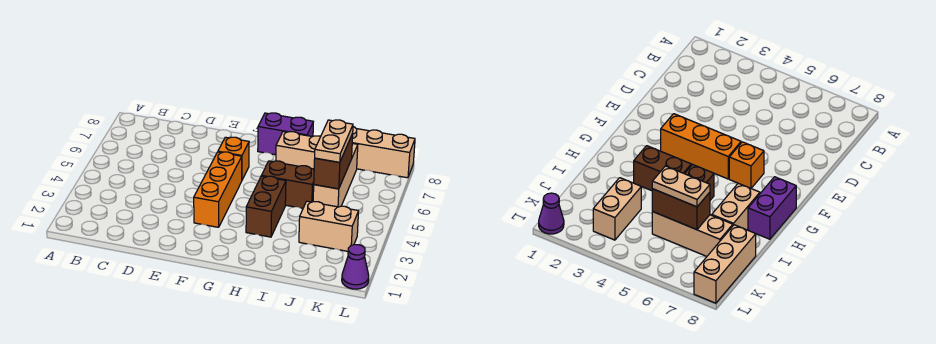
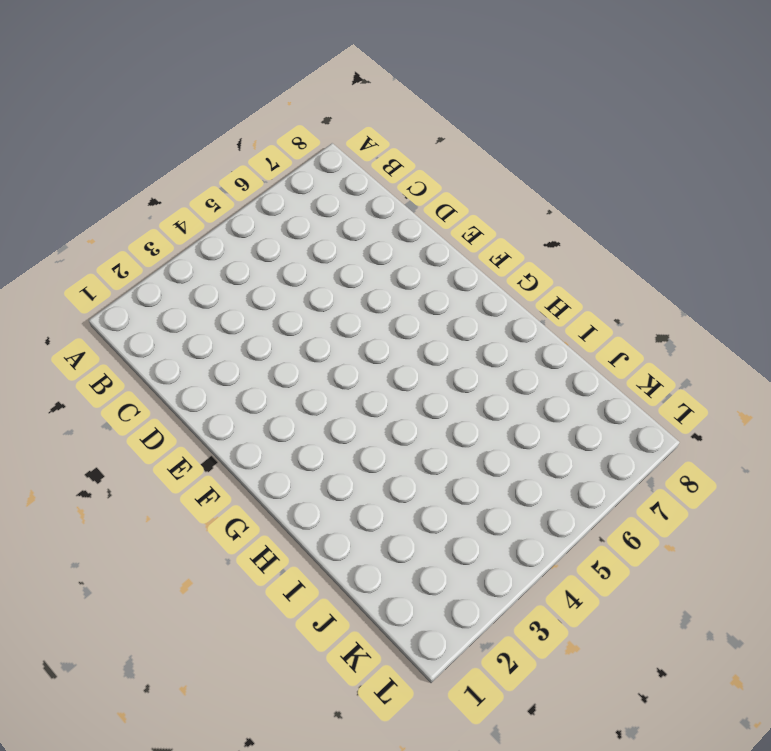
none -> orange brick F3:F5 level 1
none -> orange brick F6 level 1
none -> purple brick G8:H8 level 1

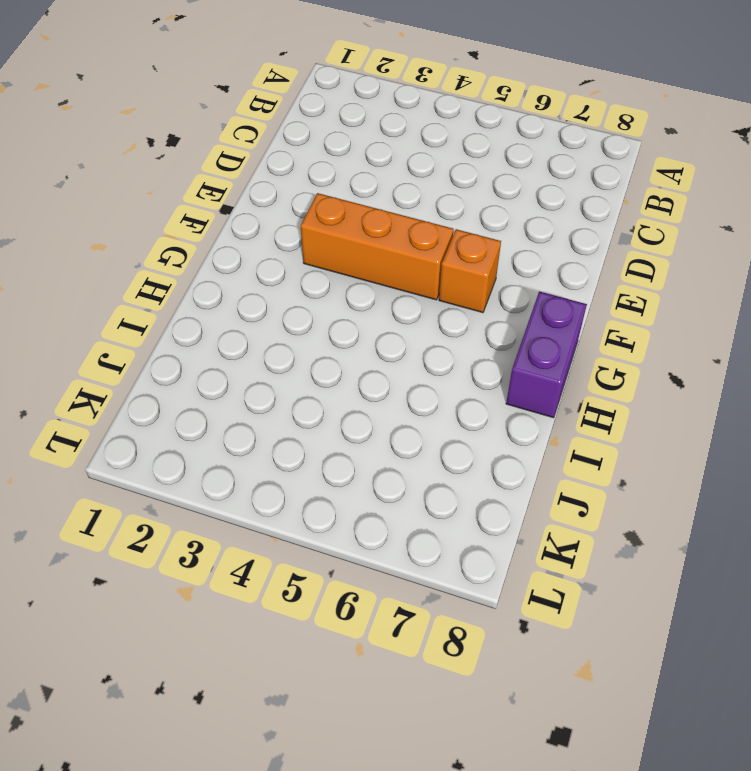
none -> brown brick H3:H4 level 1
none -> brown brick H5:I5 level 1
none -> tan brick H7:I7 level 1

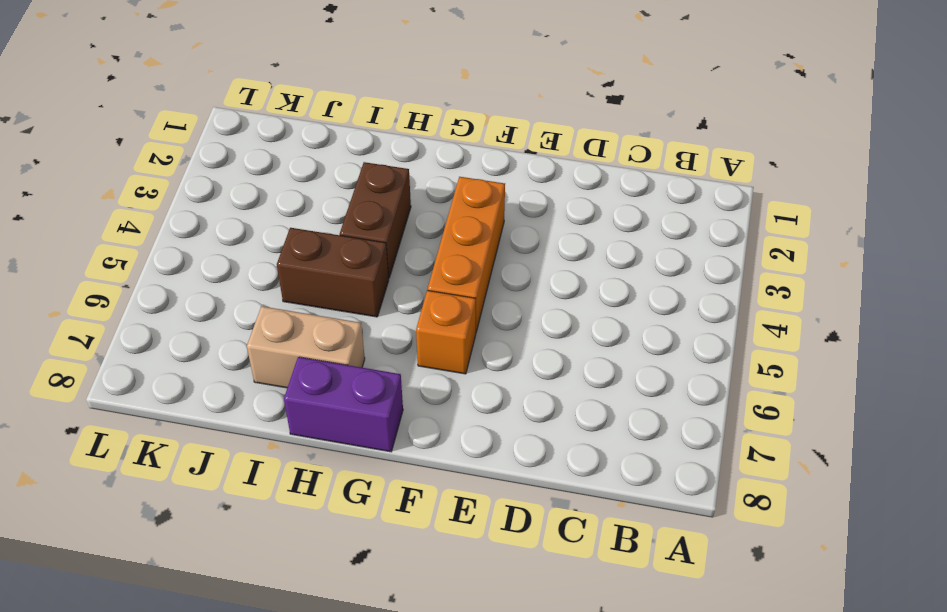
none -> tan brick J3:K3 level 1
none -> tan brick J5:J7 level 1
none -> tan brick J8:L8 level 1

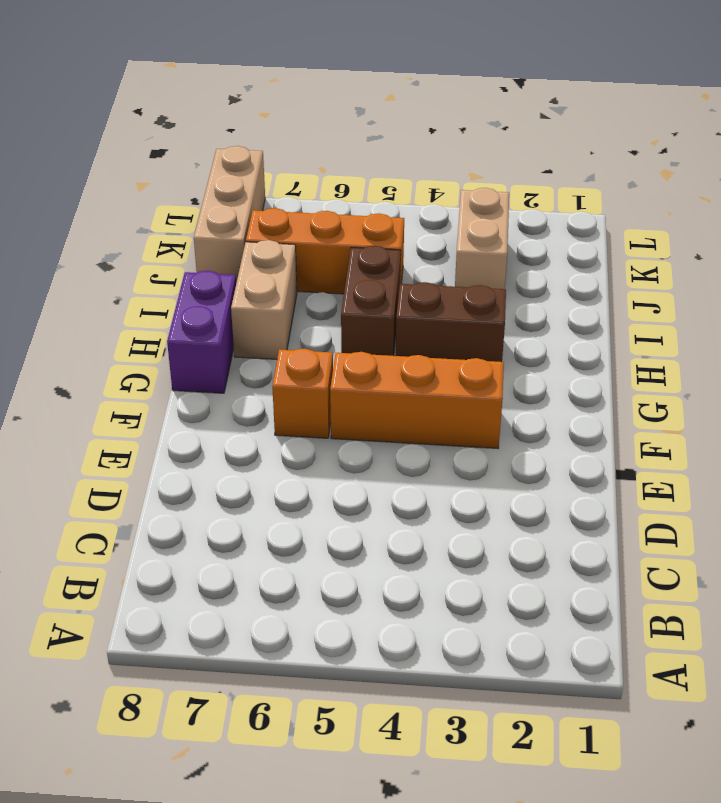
orange brick J5:J7 level 1 -> tan brick J5:J7 level 1
none -> purple cone L1 level 1
none -> brown brick J5:J6 level 2
none -> tan plate J5:J6 level 3

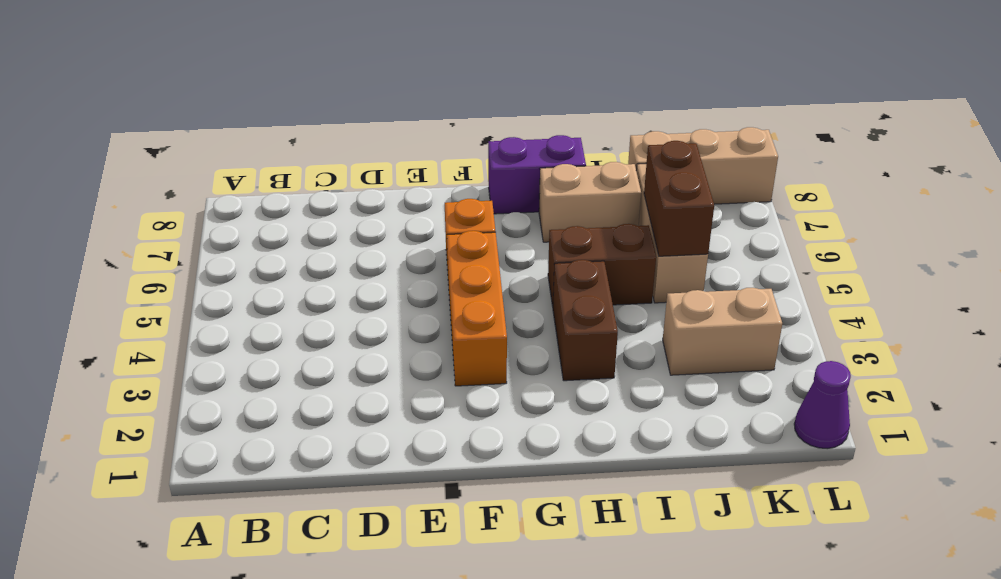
none -> tan plate J5:J6 level 3

